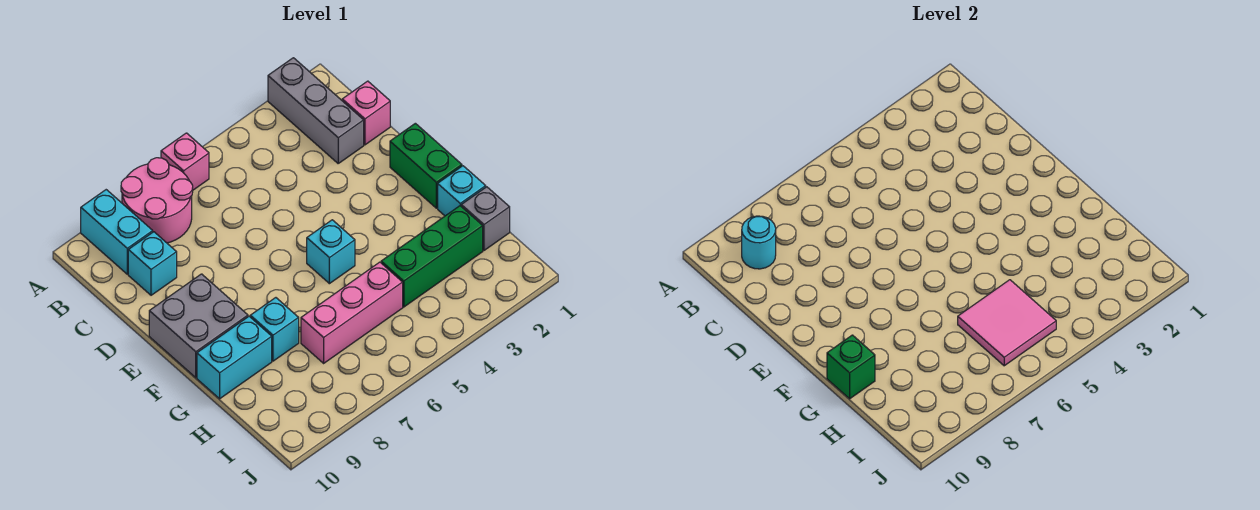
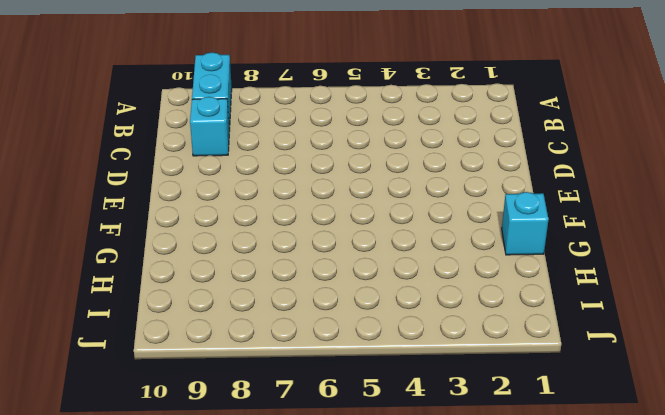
none -> grey brick A2:C2 level 1
none -> pink brick A6 level 1
none -> pink round brick A7:B8 level 1

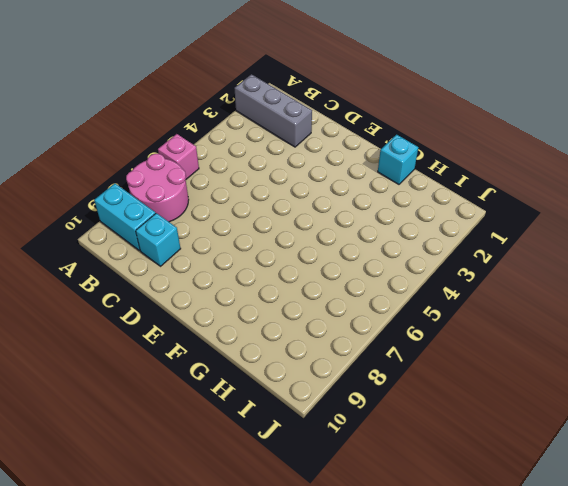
none -> pink brick C1 level 1
none -> green brick E1:F1 level 1
none -> grey brick E9:F10 level 1

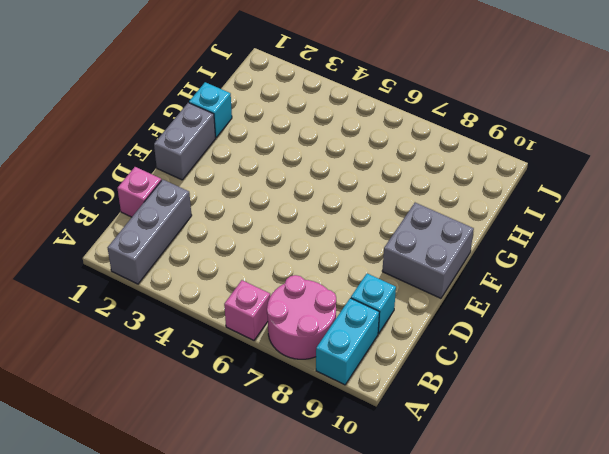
grey brick E1:F1 level 1 -> green brick E1:F1 level 1
none -> cyan brick F5 level 1
none -> cyan brick G8 level 1
none -> cyan brick G9:G10 level 1

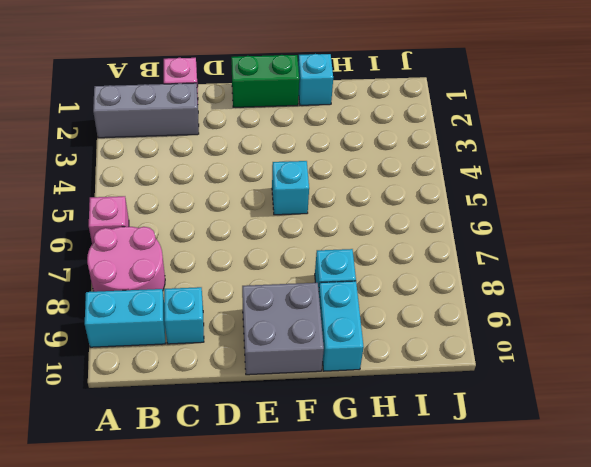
none -> grey brick H1 level 1
none -> green brick H2:H4 level 1
none -> pink brick H5:H7 level 1

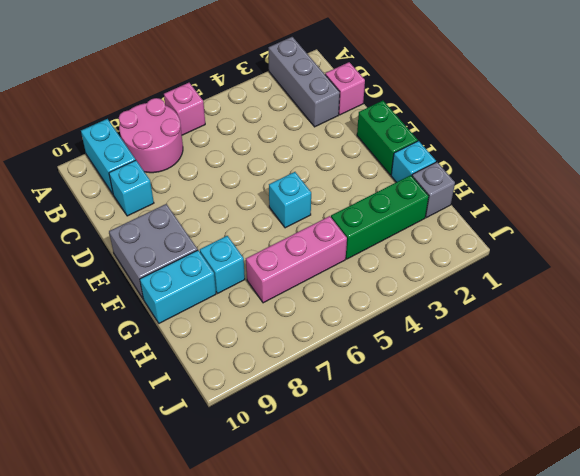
none -> cyan round brick B9 level 2
none -> green brick G10 level 2
none -> pink tile H5:I6 level 2

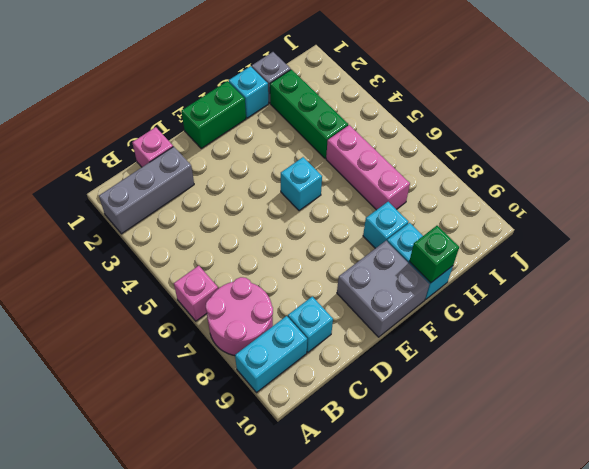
none -> cyan round brick B9 level 2
none -> pink tile H5:I6 level 2

